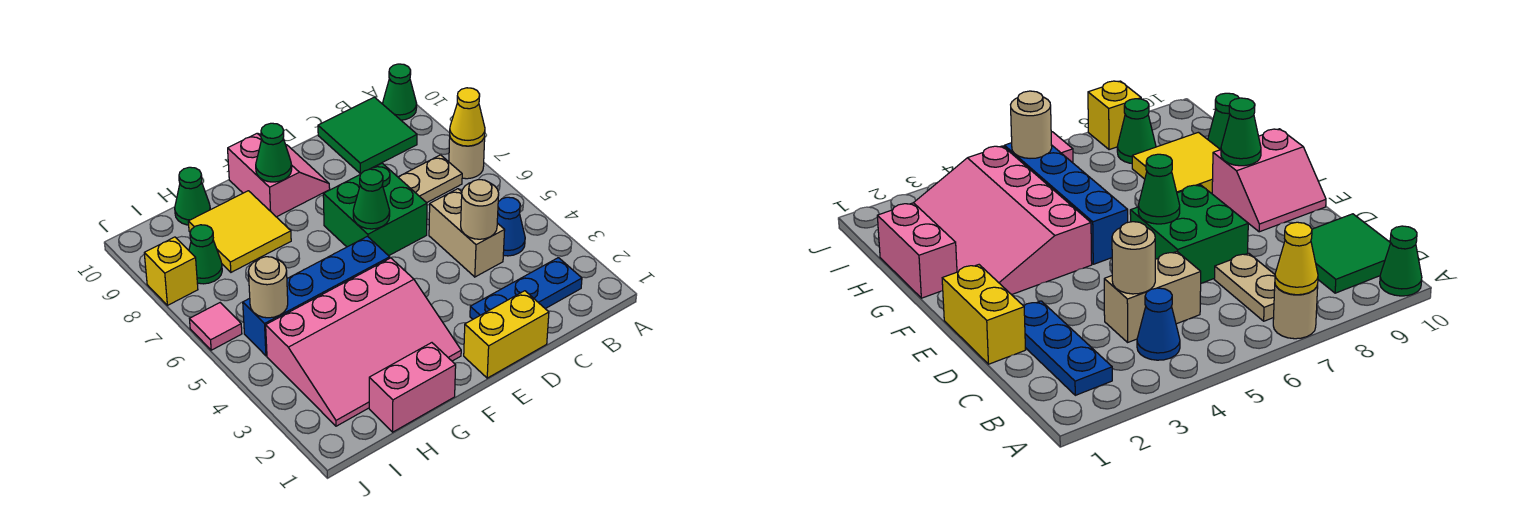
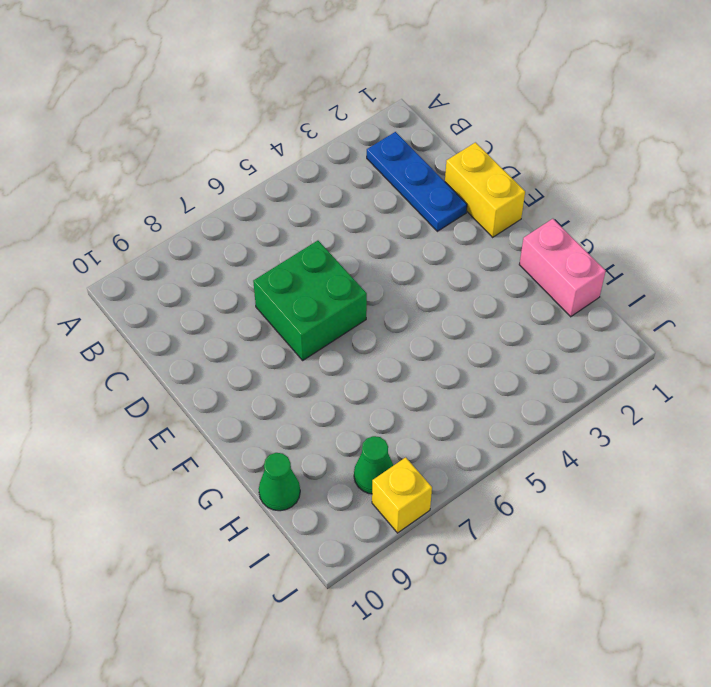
none -> tan round brick A7 level 1
none -> green cone A10 level 1
none -> blue cone B4 level 1

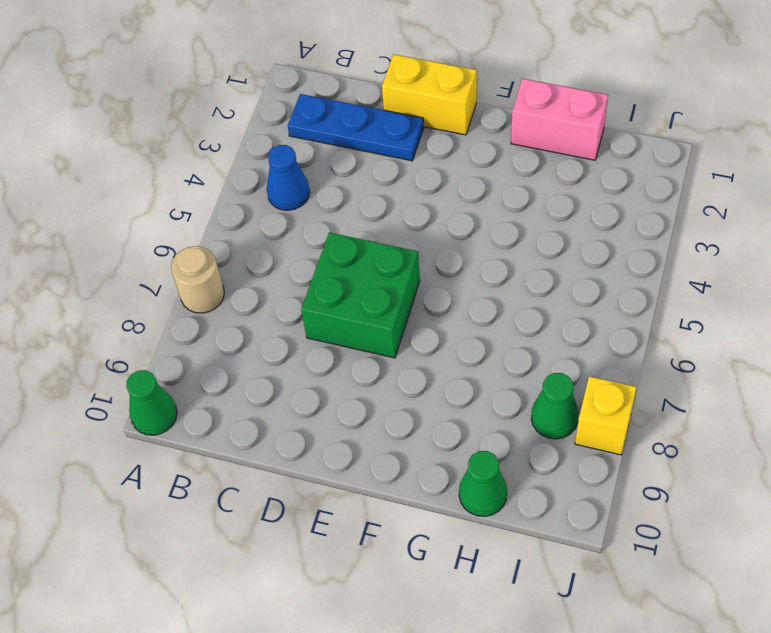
none -> tan plate B7:C7 level 1
none -> green tile B9:C10 level 1
none -> tan brick C4:C5 level 1

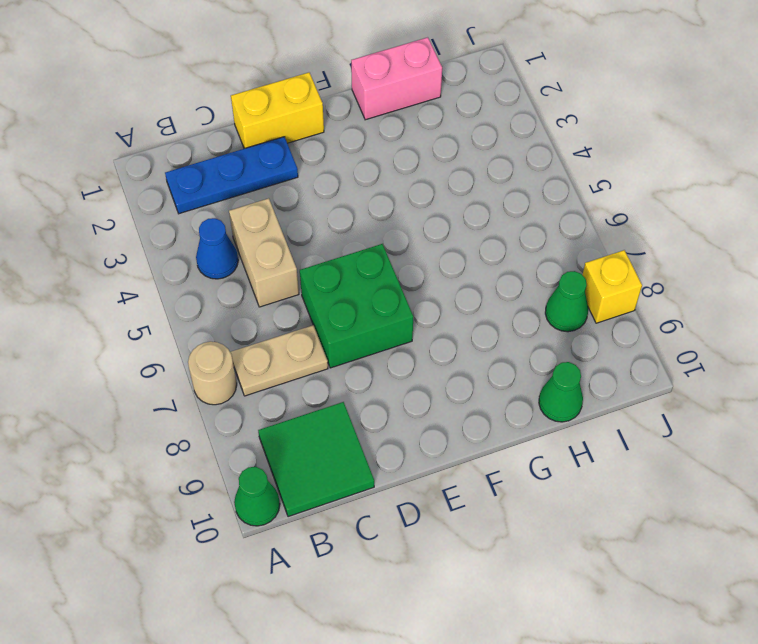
none -> pink slope E9:F10 level 1 top F
none -> pink slope F2:I4 level 1 top 4
none -> blue brick F5:I5 level 1

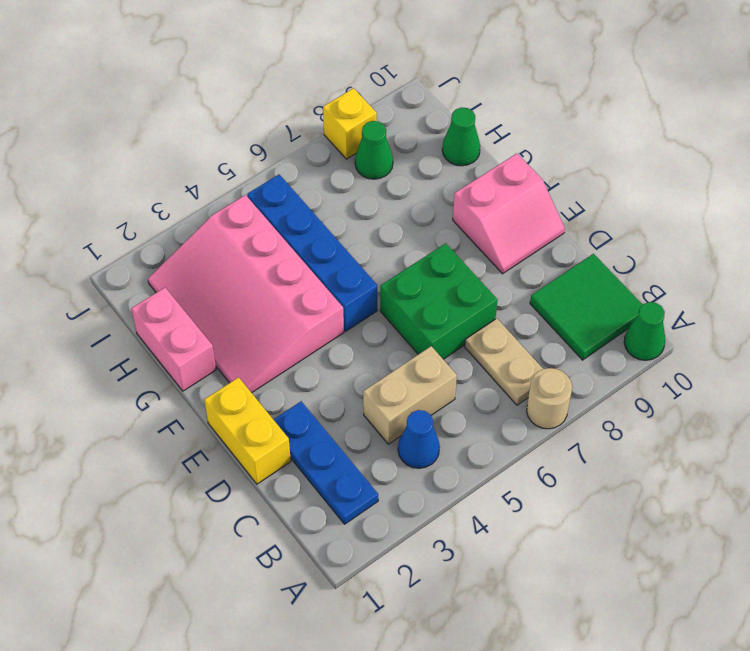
none -> yellow tile G8:H9 level 1
none -> pink tile J6 level 1
none -> yellow cone A7 level 2

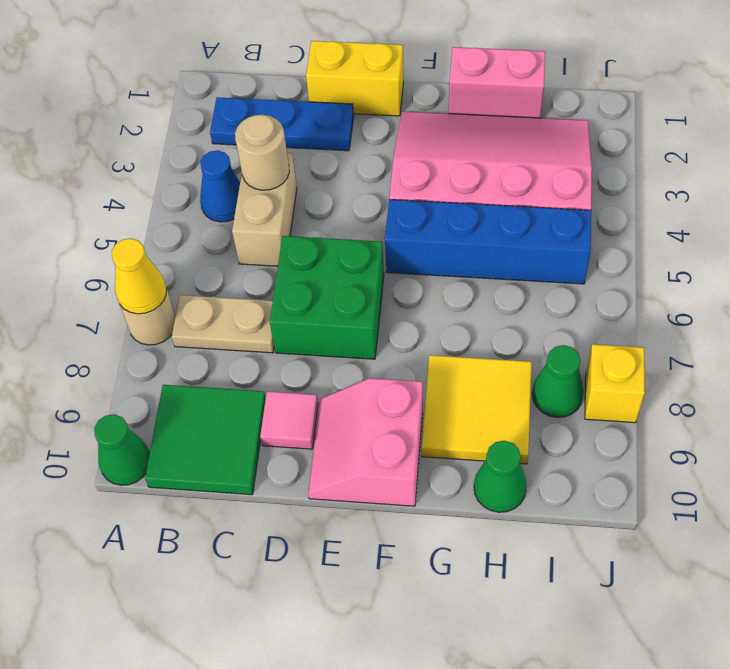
pink tile D9 level 1 -> pink tile J6 level 1
none -> green cone E6 level 2
none -> green cone F9 level 2
none -> tan round brick I5 level 2

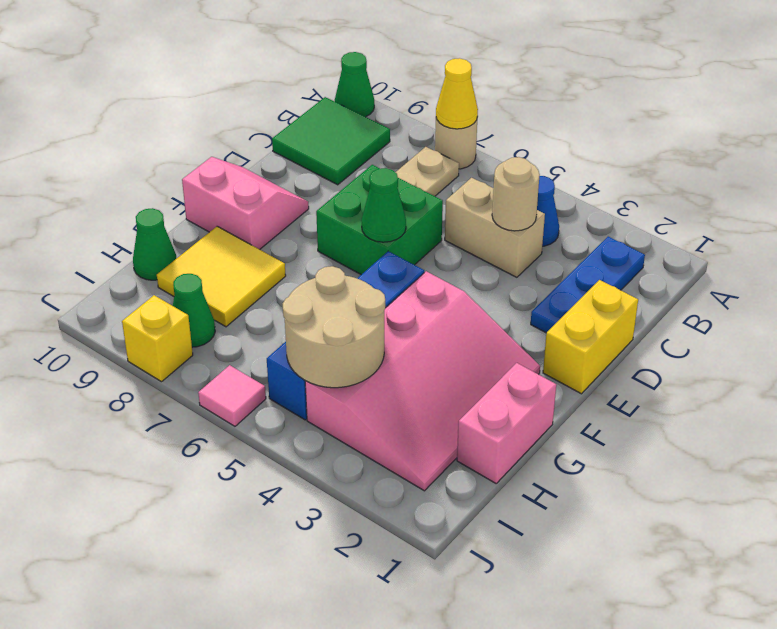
tan round brick H4:I5 level 2 -> tan round brick I5 level 2
none -> green cone F9 level 2

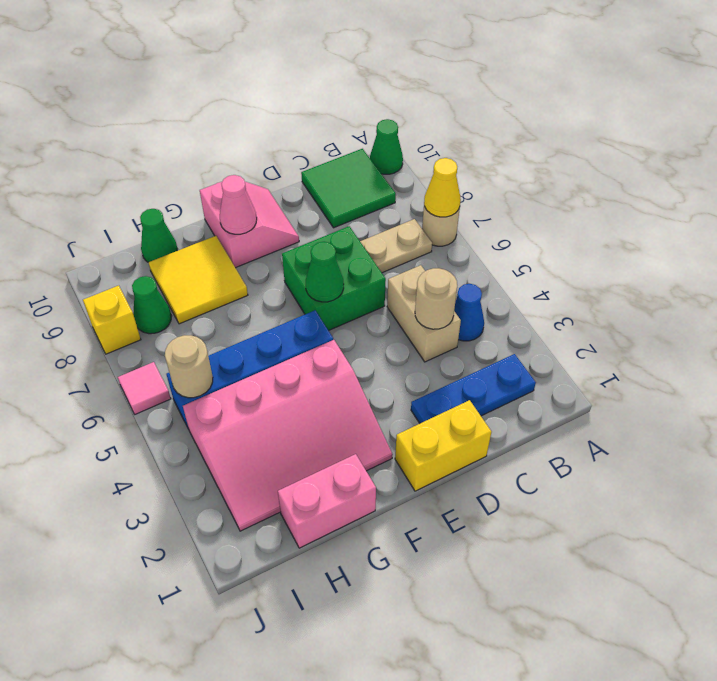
pink cone F9 level 2 -> green cone F9 level 2

